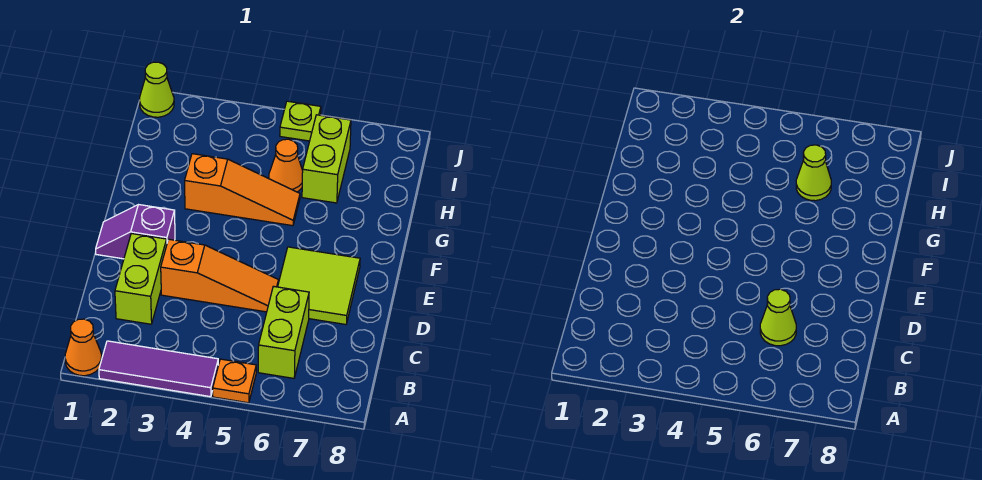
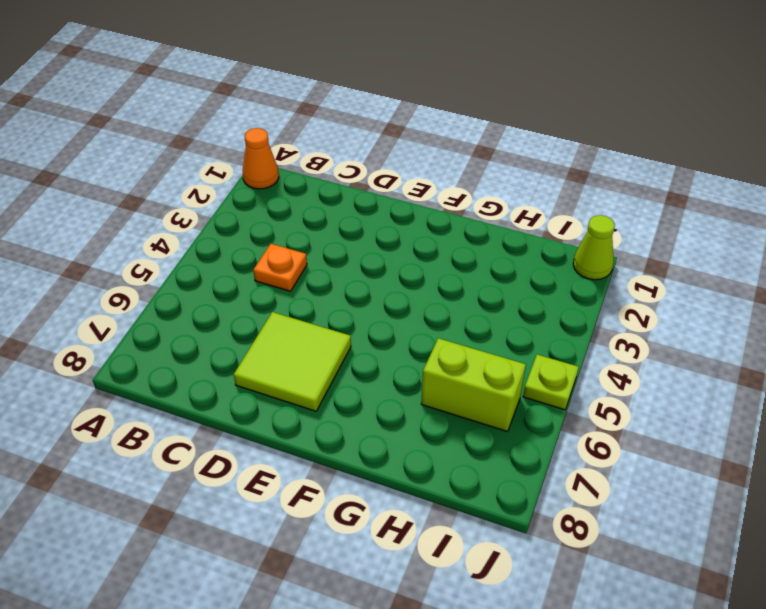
orange plate C4 level 1 -> orange plate A5 level 1
none -> purple tile A2:A4 level 1
none -> lime brick B6:C6 level 1
none -> lime brick C2:D2 level 1

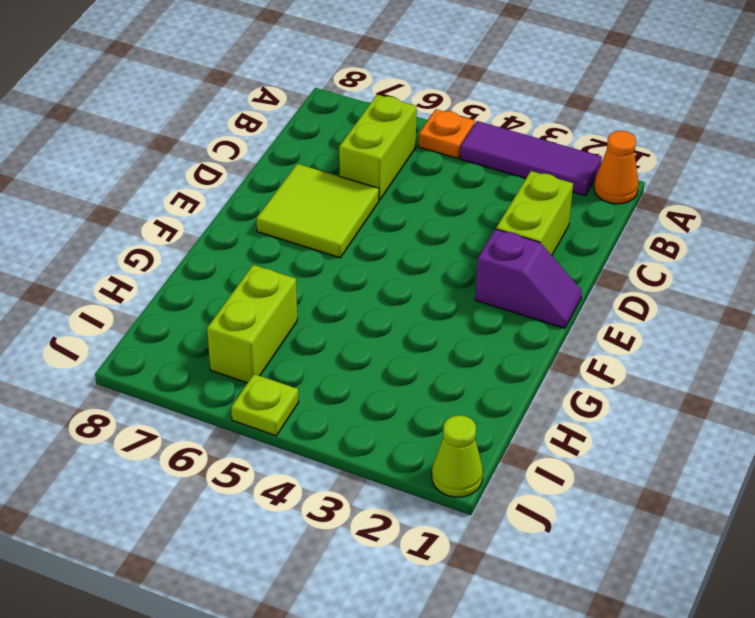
none -> orange slope D3:D5 level 1 top 3
none -> orange slope G3:G5 level 1 top 3
none -> orange cone H5 level 1

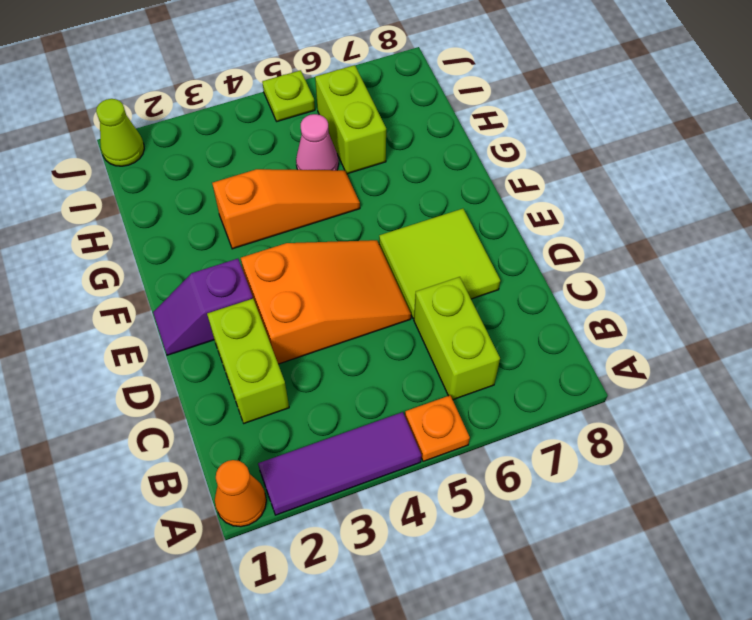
orange slope D3:E5 level 1 top 3 -> orange slope D3:D5 level 1 top 3
pink cone H5 level 1 -> orange cone H5 level 1
none -> lime cone C6 level 2
none -> lime cone H6 level 2

